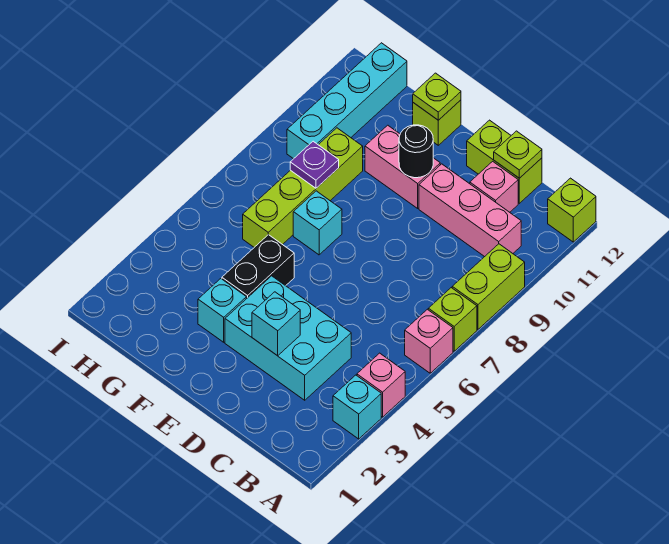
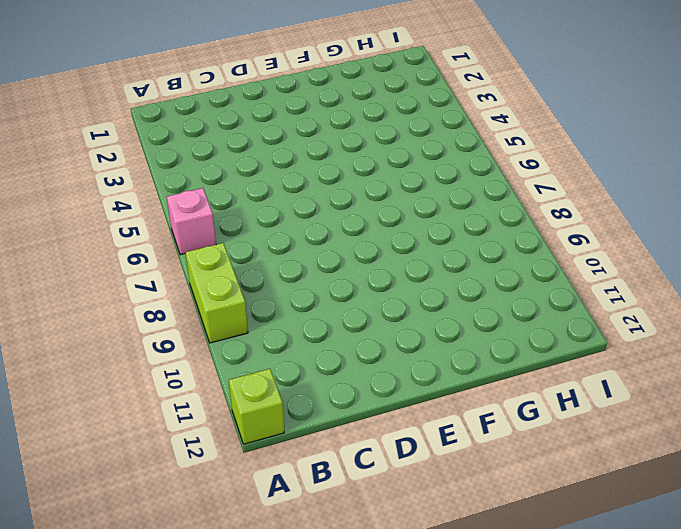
none -> cyan brick A3 level 1
none -> pink brick A4 level 1
none -> lime brick A7 level 1

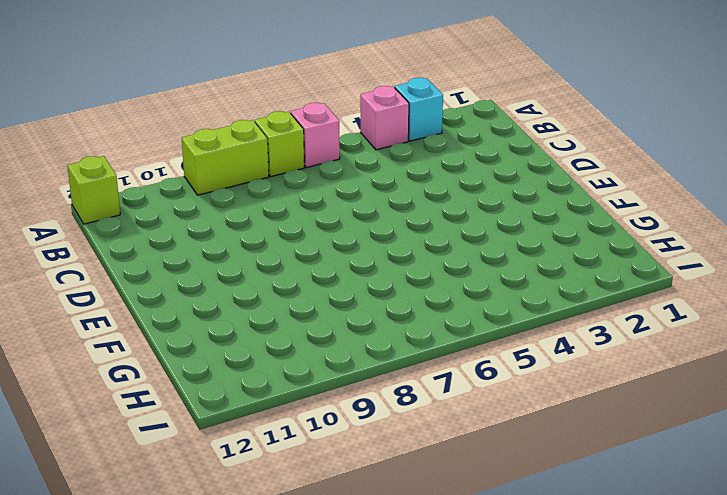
none -> pink brick B10:D10 level 1
none -> cyan brick C3:E4 level 1
none -> pink brick C11 level 1

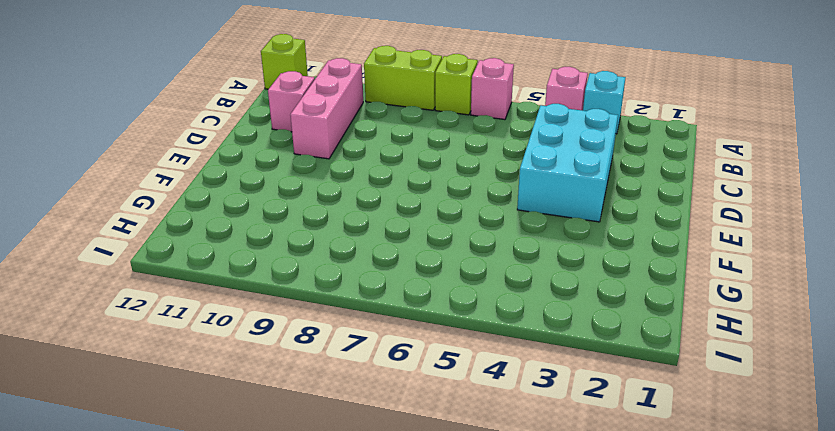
none -> lime brick C12:D12 level 1
none -> pink brick E10:F10 level 1
none -> cyan brick F3 level 1

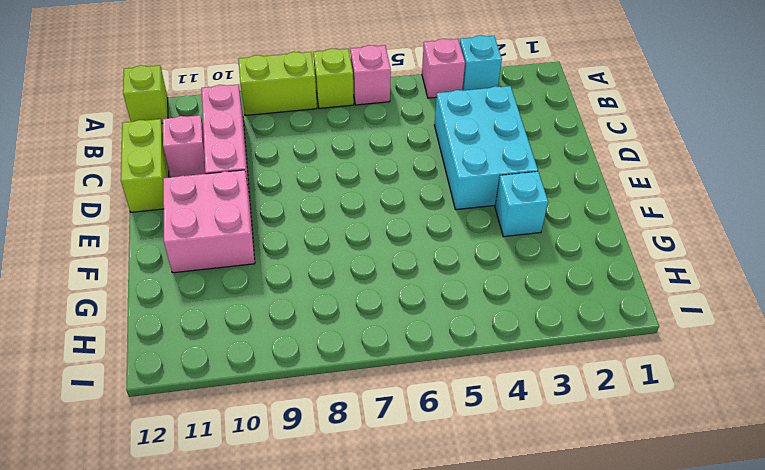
pink brick E10:F11 level 1 -> pink brick E10:F10 level 1
none -> black brick F4:F5 level 1
none -> cyan brick F7 level 1
none -> lime brick F12 level 1

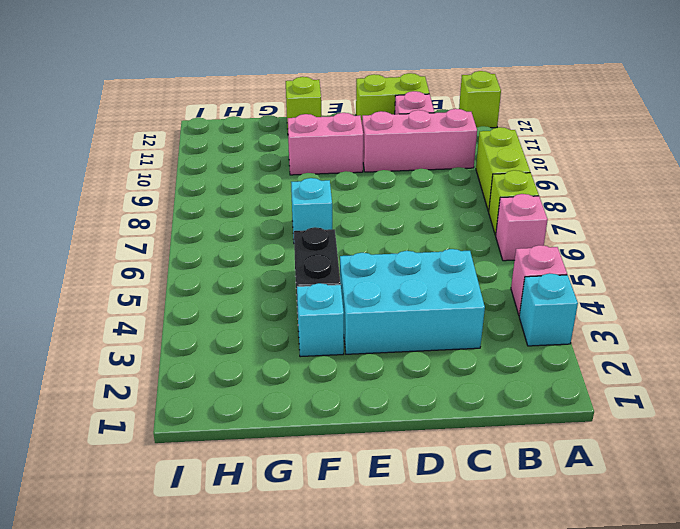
none -> lime brick G6:G9 level 1
none -> cyan brick H9:H12 level 1
none -> lime plate C12 level 2

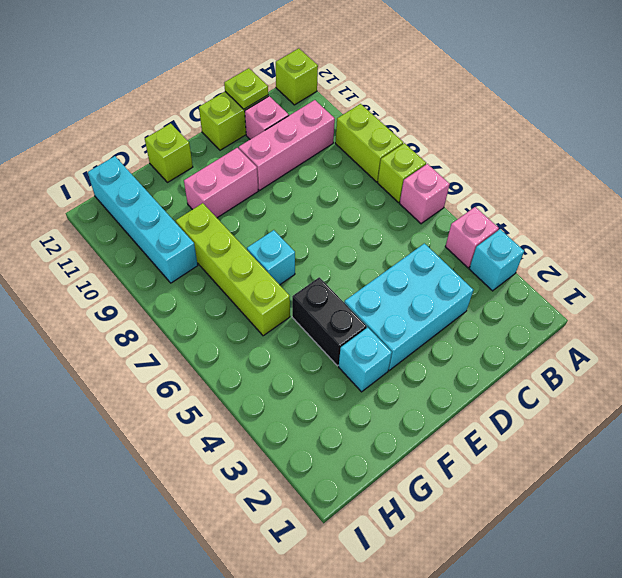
none -> cyan brick D3 level 2
none -> black round brick E10 level 2
none -> lime plate F12 level 2

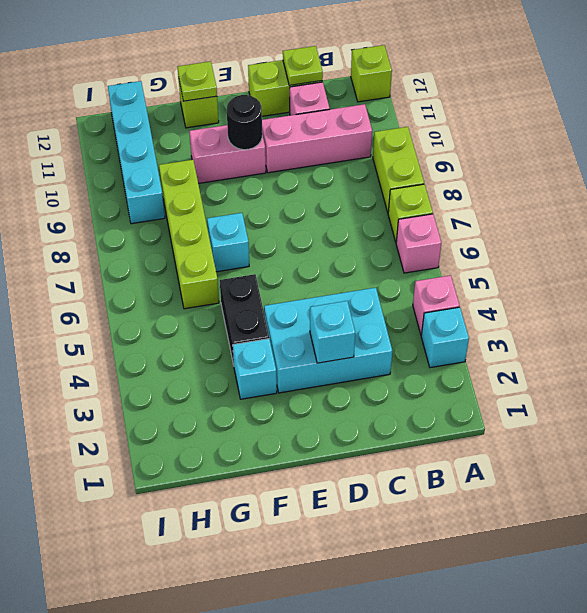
none -> purple plate G8 level 2

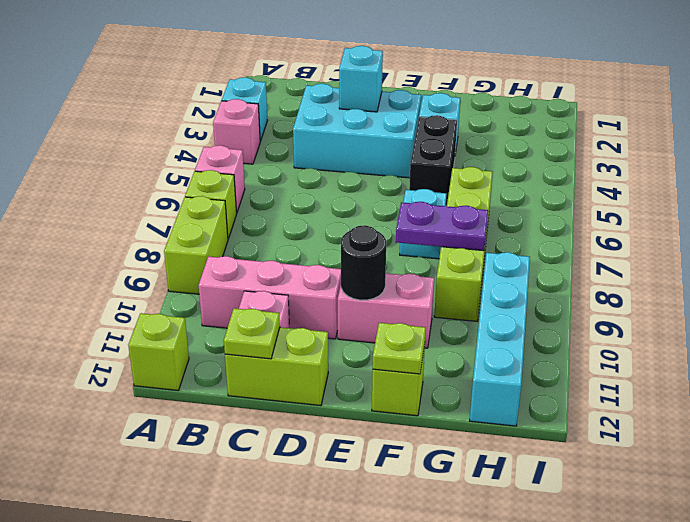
purple plate F8:G8 level 2 -> purple plate G8 level 2

